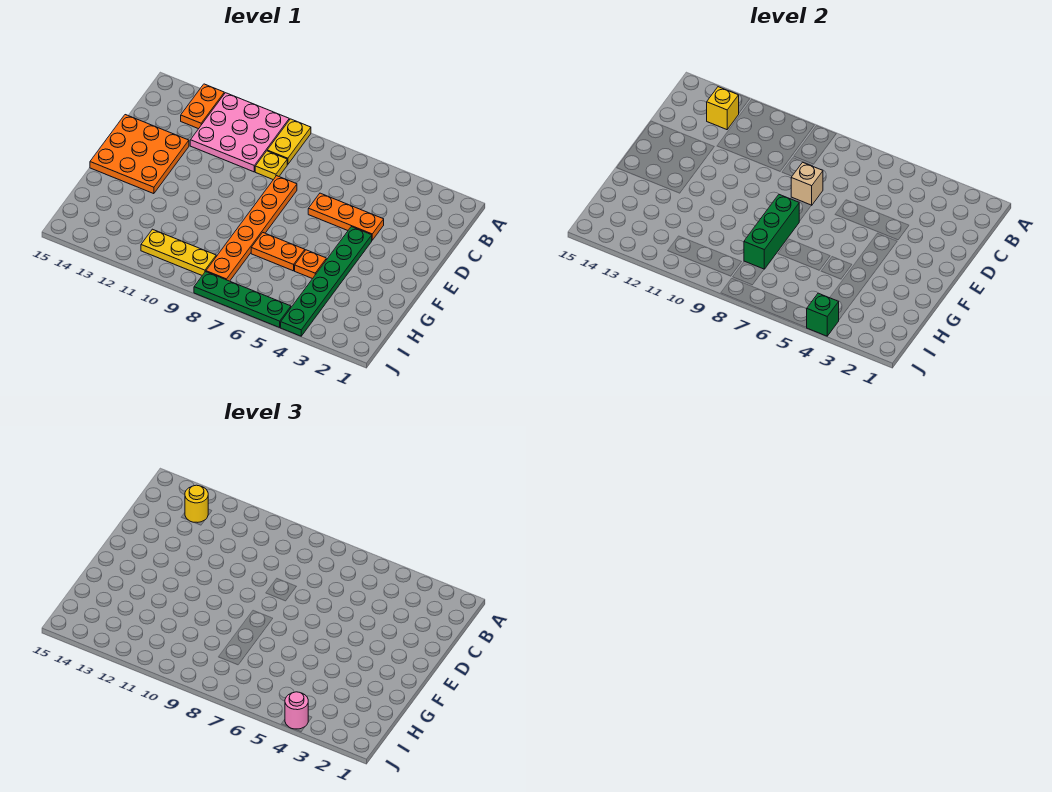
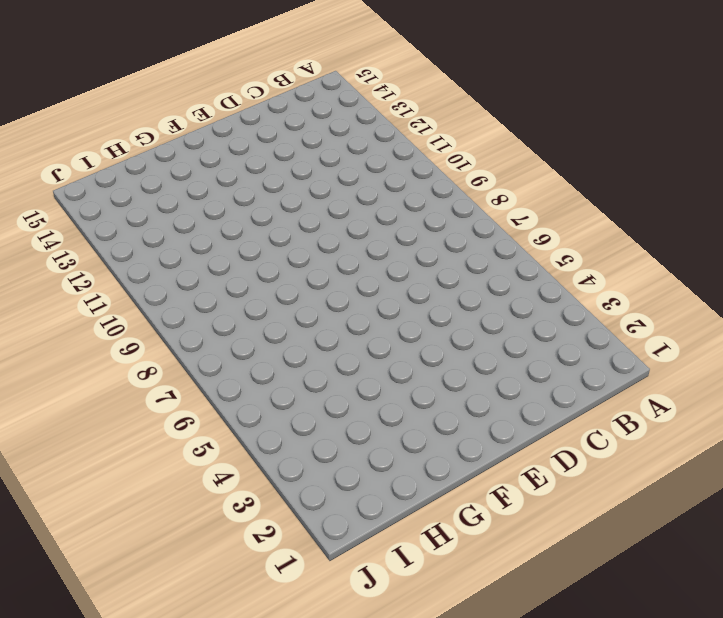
none -> yellow plate A9:B9 level 1
none -> pink plate A10:C12 level 1
none -> orange plate A13:B13 level 1

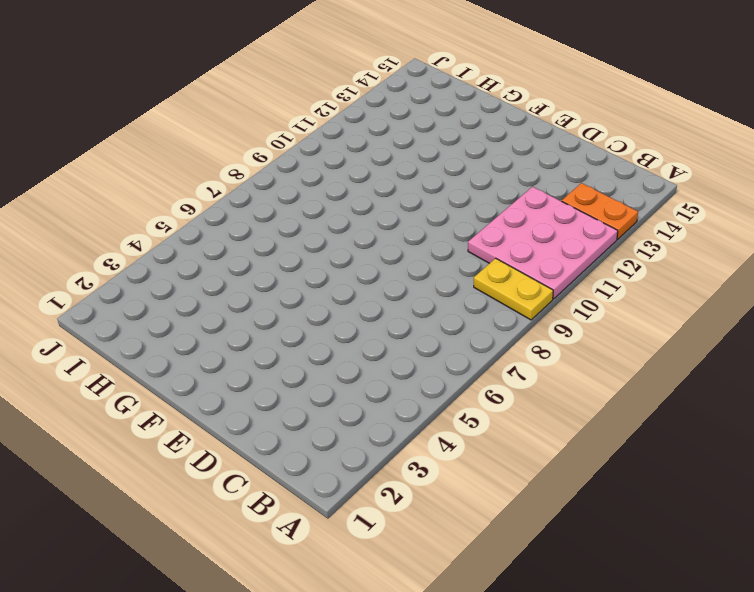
none -> yellow plate C9 level 1
none -> orange plate D4:D6 level 1
none -> orange plate D8:I8 level 1

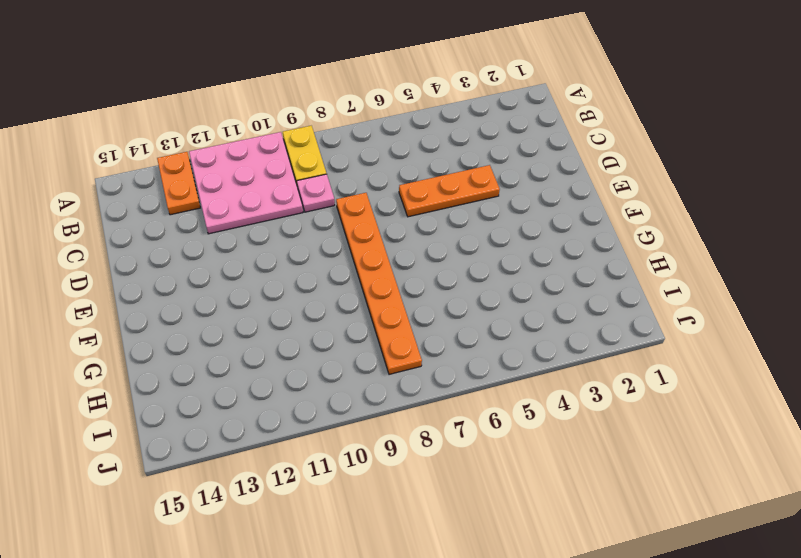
pink plate C9 level 1 -> yellow plate C9 level 1
none -> orange plate D13:F15 level 1
none -> green plate E4:J4 level 1
none -> orange plate G5 level 1

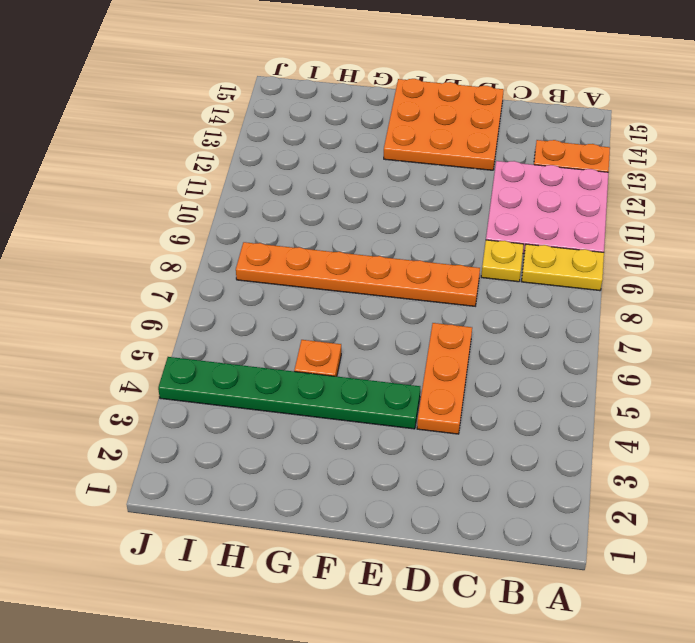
none -> orange plate G6:G7 level 1
none -> yellow plate I9:I11 level 1
none -> green plate J5:J8 level 1

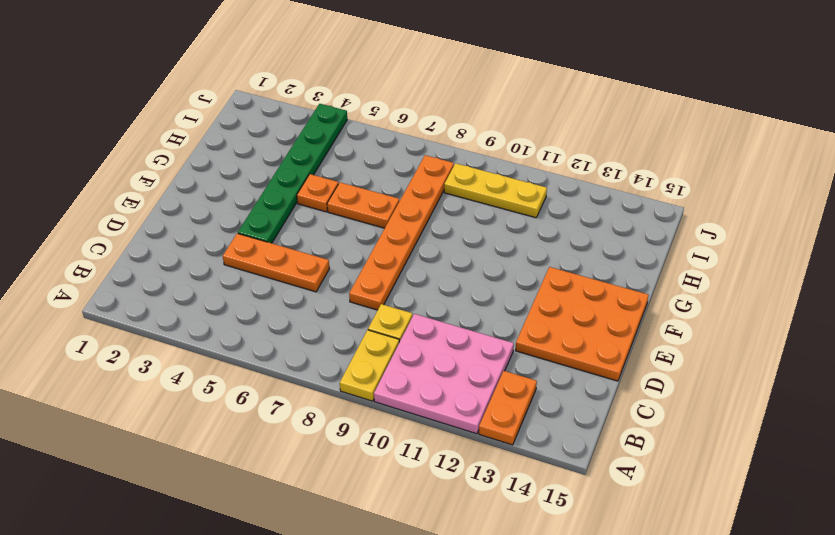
none -> green plate J5:J8 level 1
none -> yellow brick B13 level 2
none -> tan brick D8 level 2

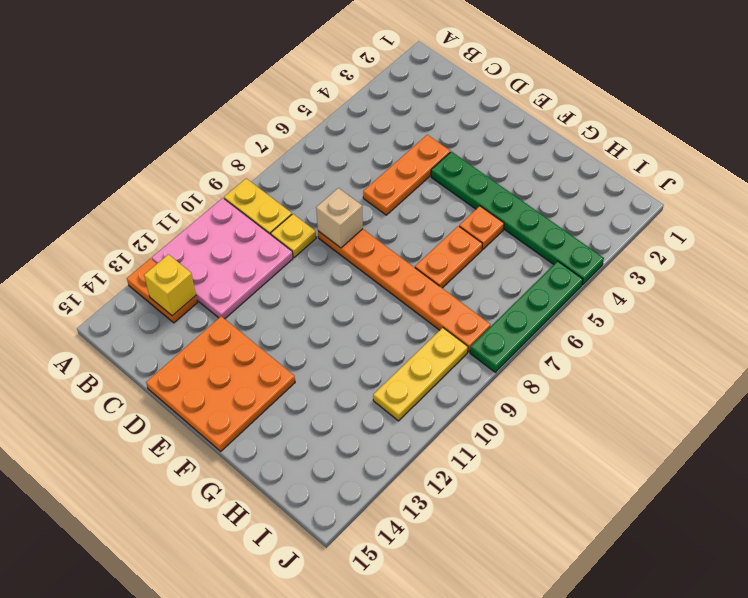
none -> green brick F8:H8 level 2
none -> green brick J4 level 2
none -> yellow round brick B13 level 3

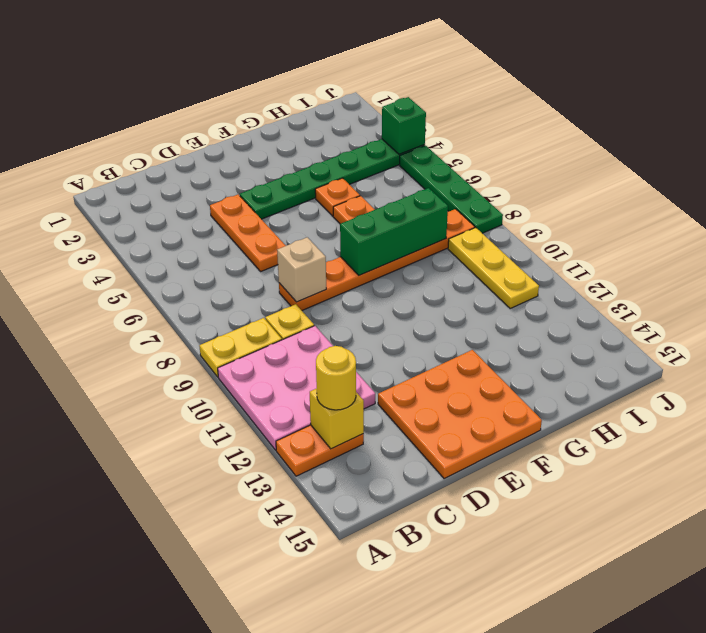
none -> pink round brick J4 level 3

